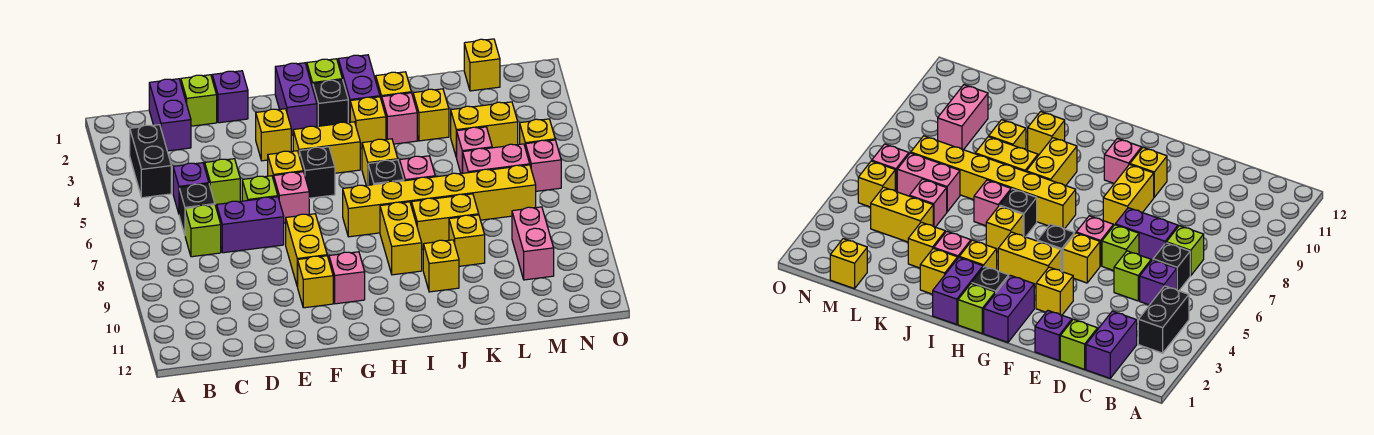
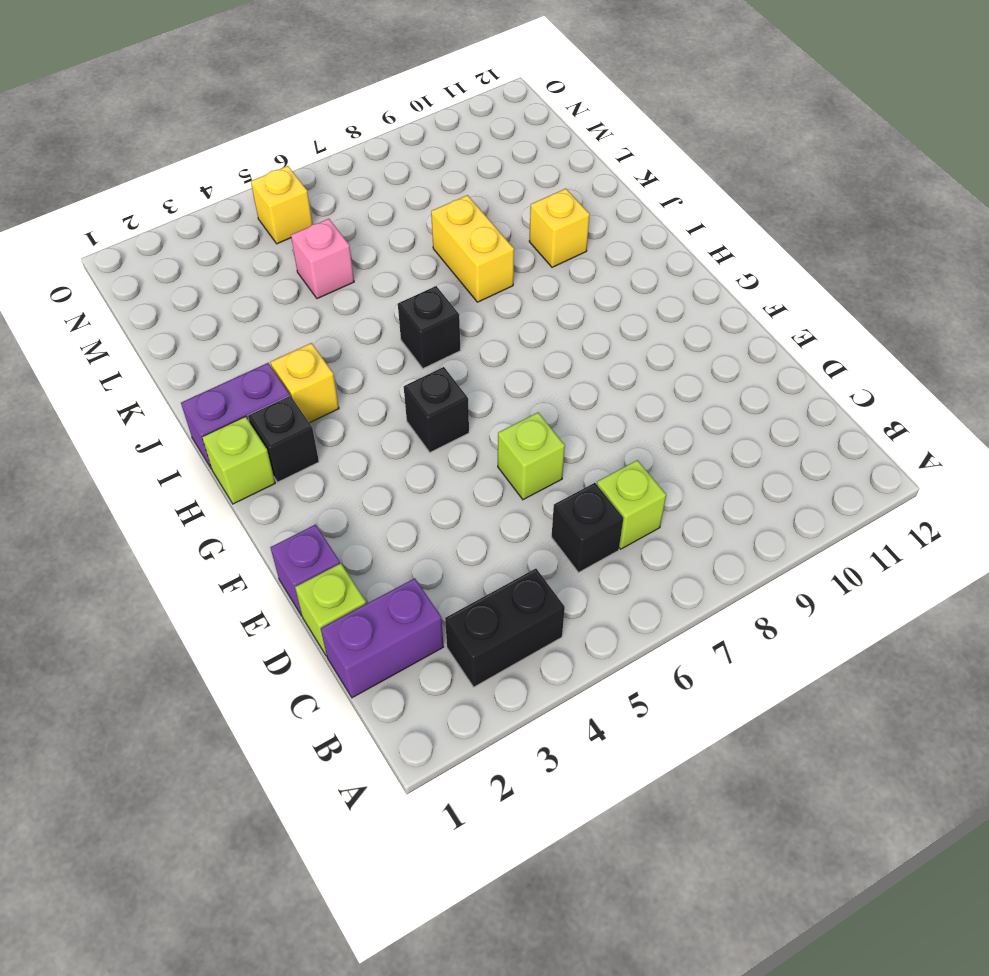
none -> purple brick C5 level 1
none -> lime brick D5 level 1
none -> purple brick D7:E7 level 1
none -> yellow brick F3 level 1

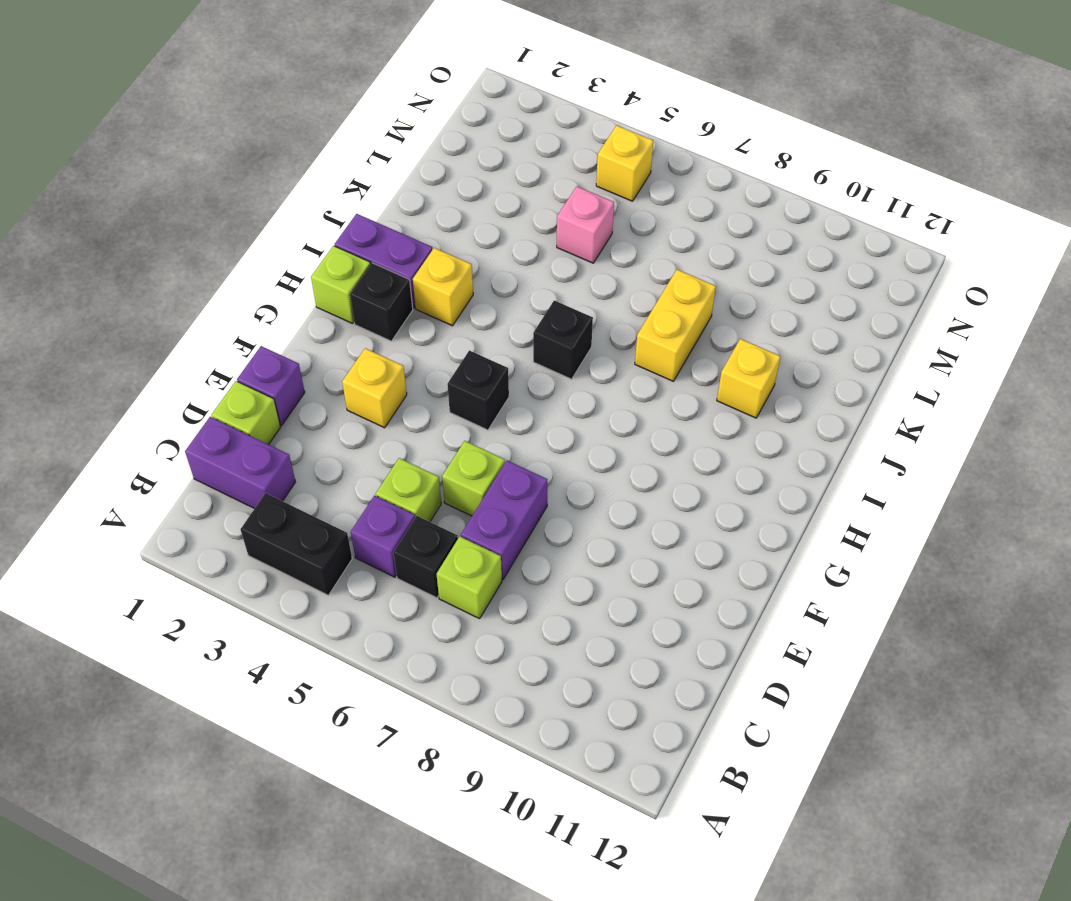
none -> yellow brick F5 level 1
none -> pink brick F6 level 1
none -> yellow brick F8:F9 level 1
none -> yellow brick F10 level 1

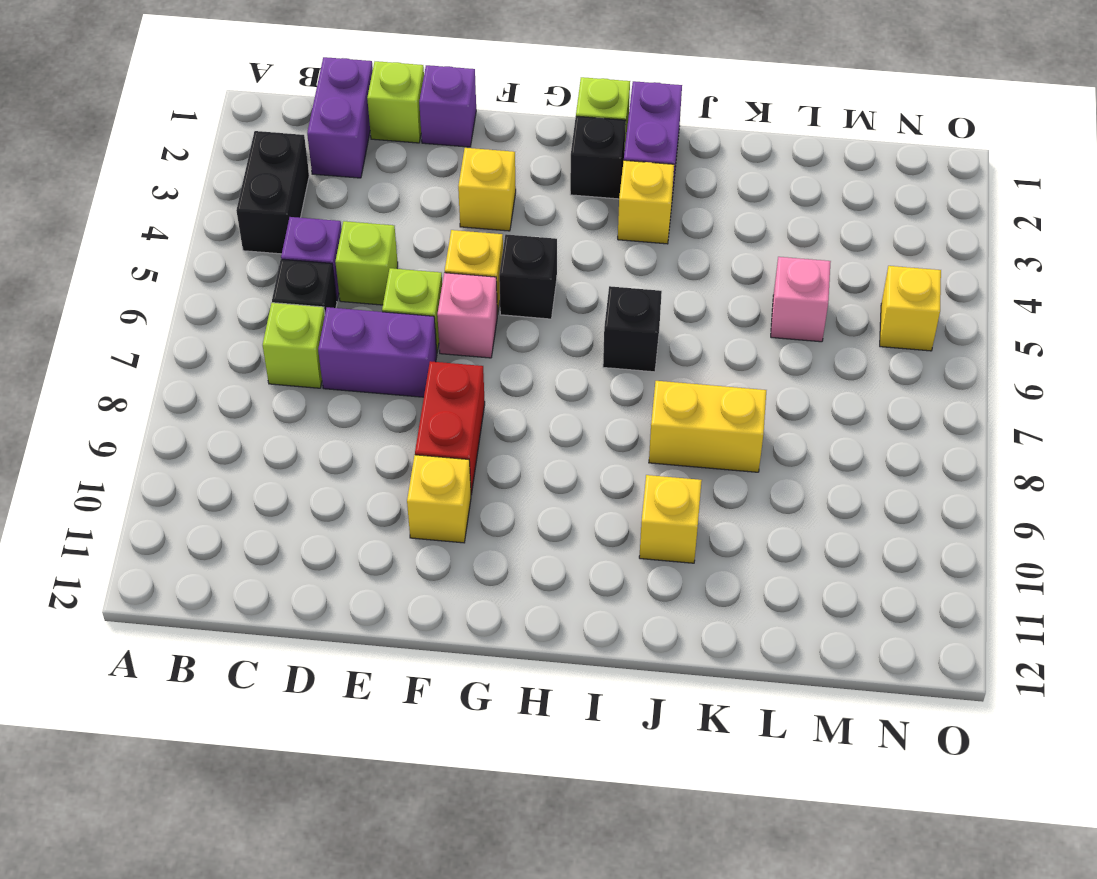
red brick F8:F9 level 1 -> yellow brick F8:F9 level 1
none -> purple brick G1:G2 level 1
none -> yellow brick G4:H4 level 1
none -> pink brick G10 level 1
none -> yellow brick H7:M7 level 1

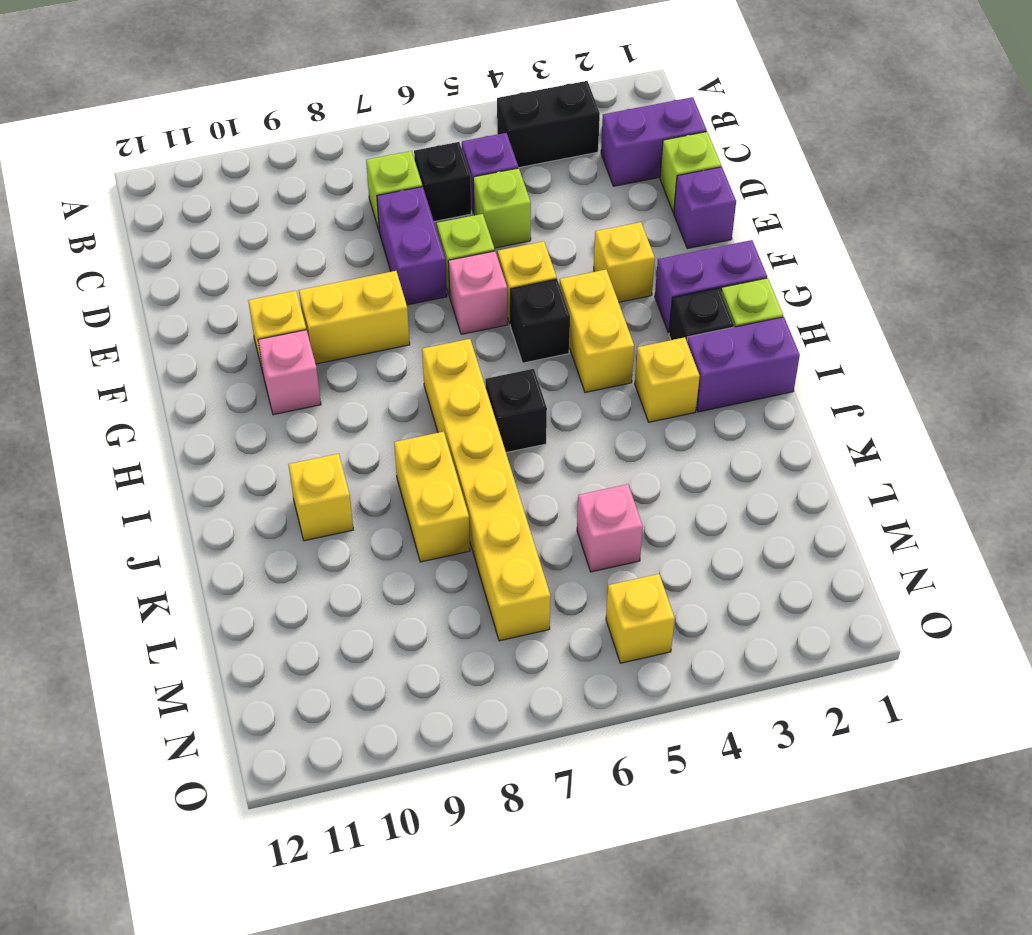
none -> yellow brick I5 level 1
none -> yellow brick I8:I9 level 1
none -> yellow brick J2 level 1
none -> pink brick J3 level 1

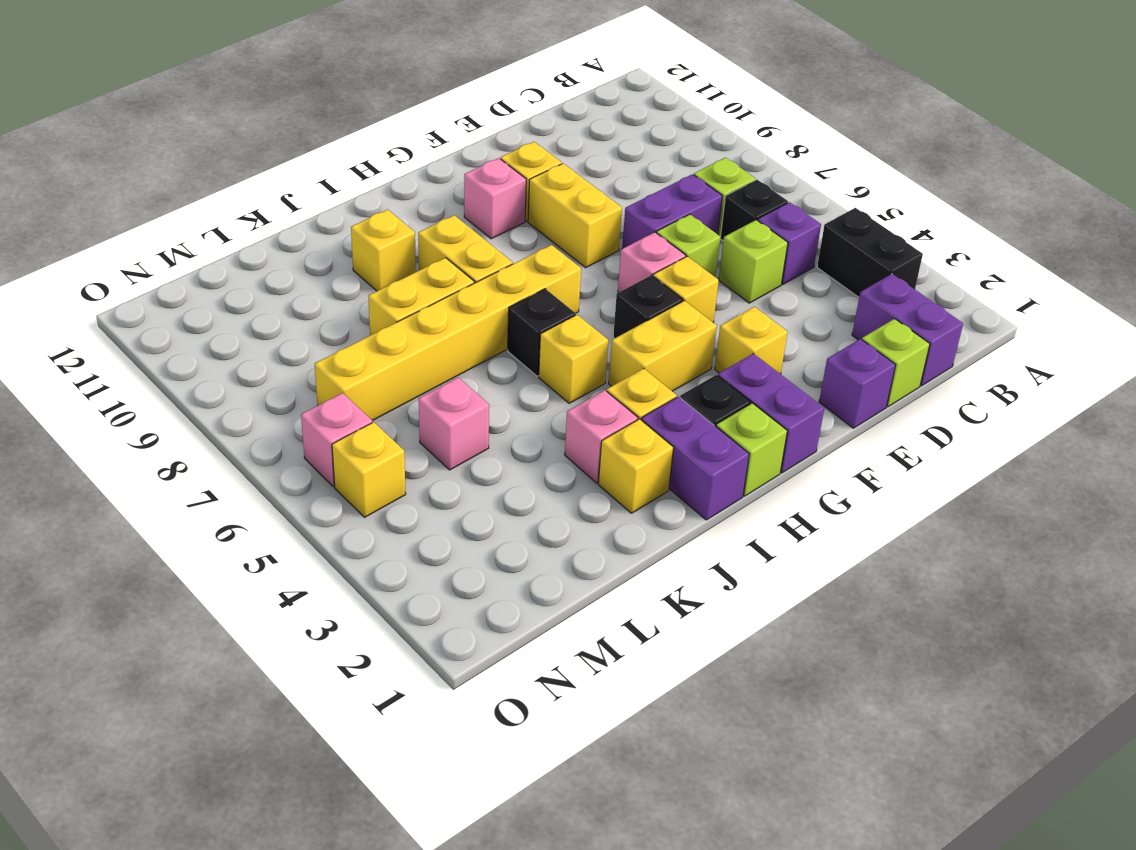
none -> pink brick J6 level 1
none -> yellow brick K3 level 1
none -> yellow brick K9 level 1
none -> yellow brick L4:M4 level 1

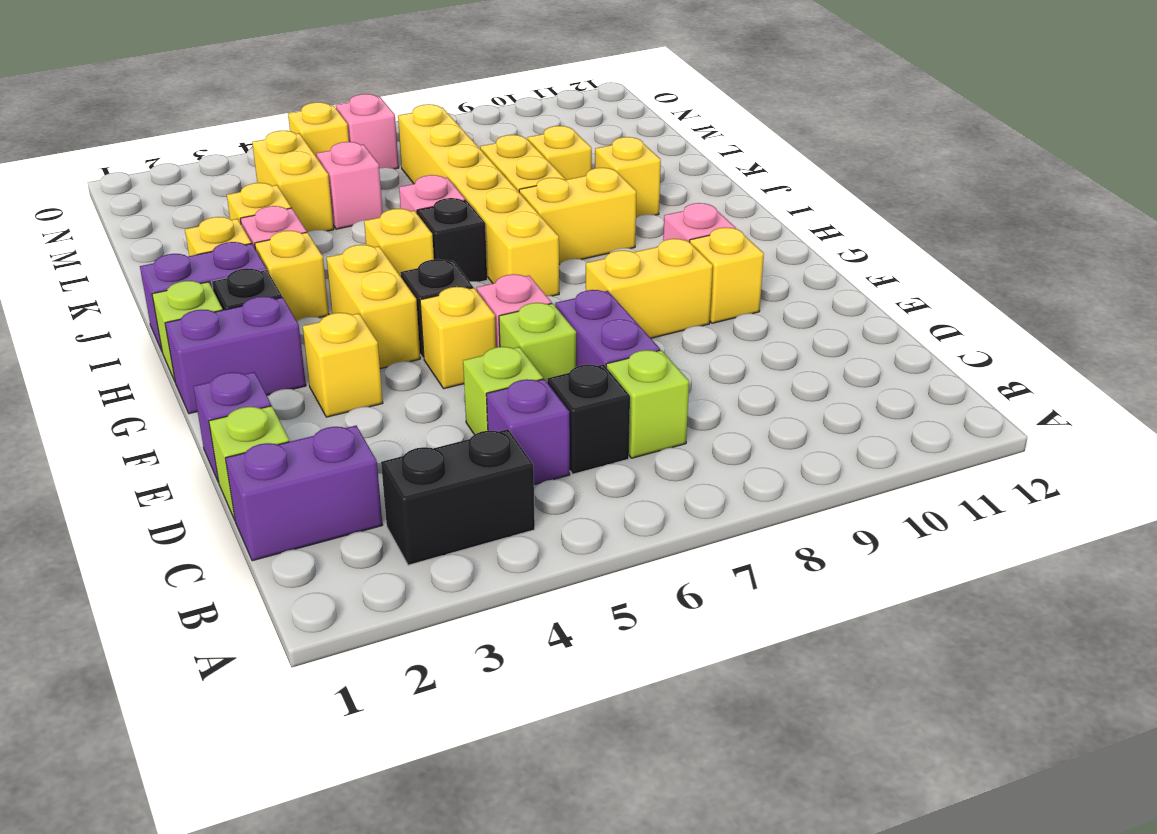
none -> pink brick L6:M6 level 1
none -> yellow brick M1 level 1
none -> pink brick M9:M10 level 1

